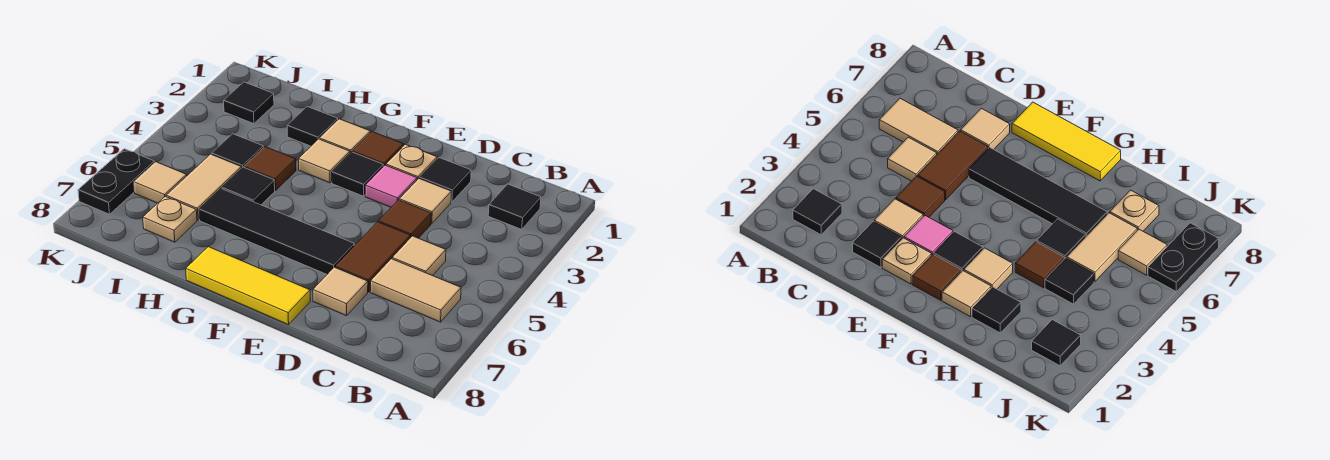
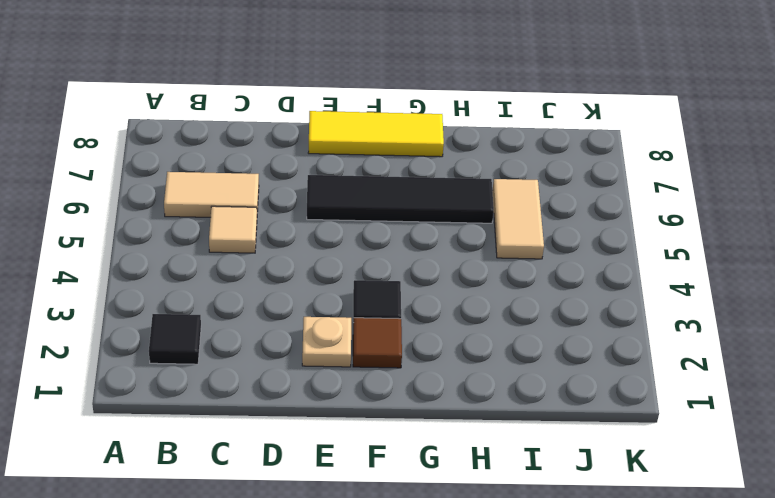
none -> black tile D2 level 1
none -> tan tile D3 level 1
none -> brown tile D4 level 1

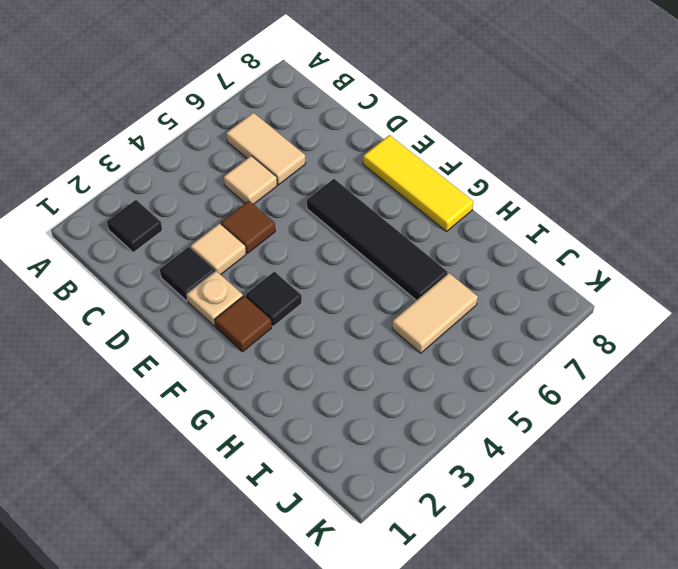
none -> brown tile D5:D6 level 1
none -> tan tile D7 level 1
none -> pink tile E3 level 1

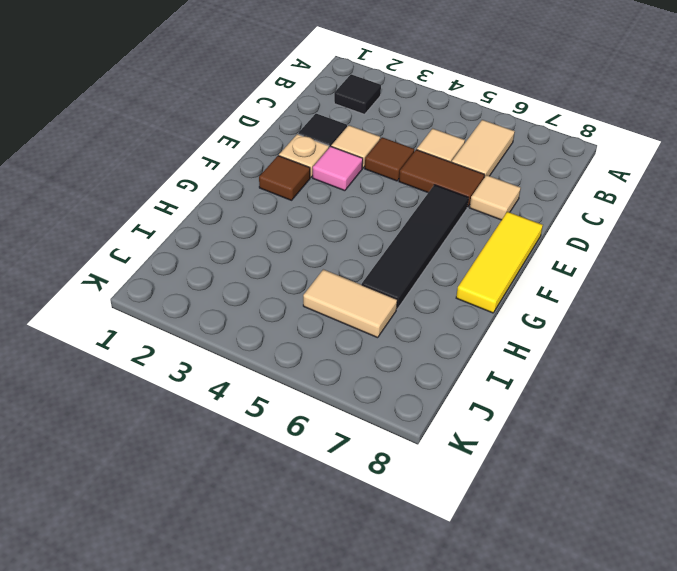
none -> black tile F3 level 1
none -> tan tile G2 level 1
none -> tan tile G3 level 1

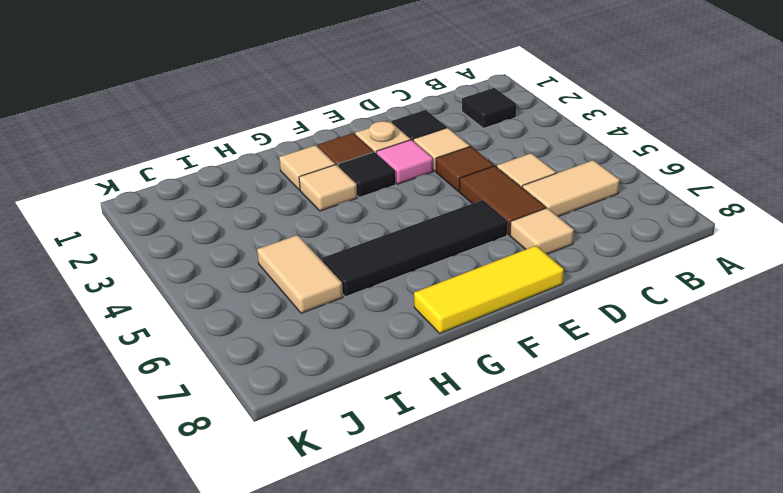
none -> black tile H2 level 1
none -> brown tile H4 level 1
none -> black tile H5 level 1

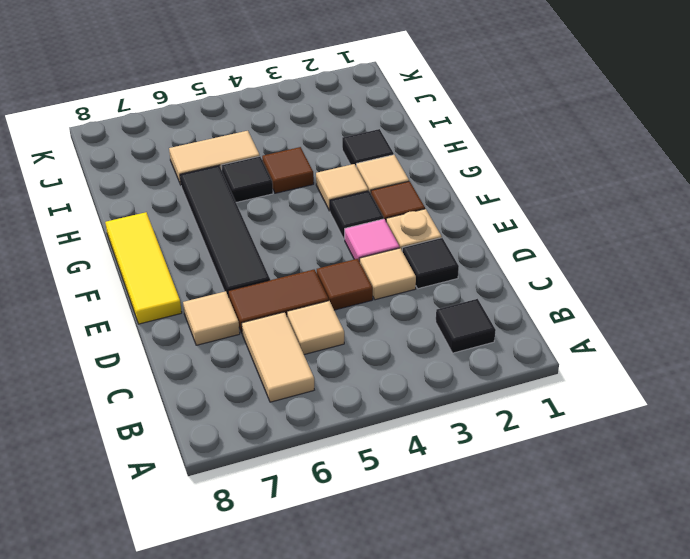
none -> black tile I4 level 1
none -> tan plate I7 level 1
none -> black tile J2 level 1

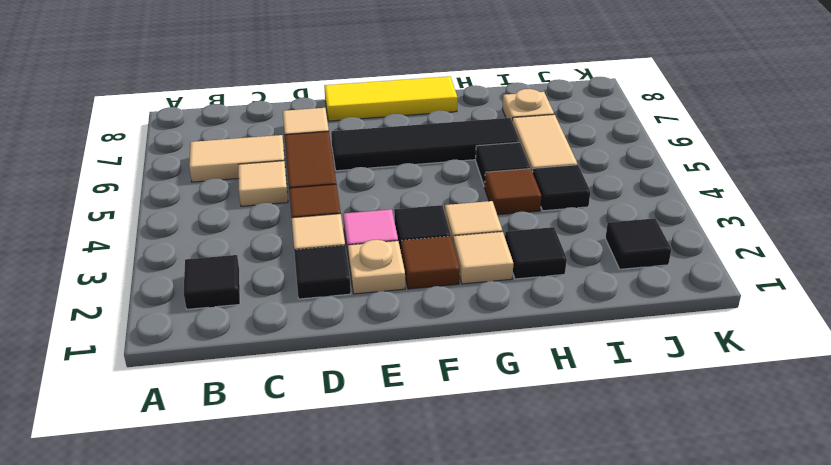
none -> tan tile J6 level 1
none -> black plate K6:K7 level 1

